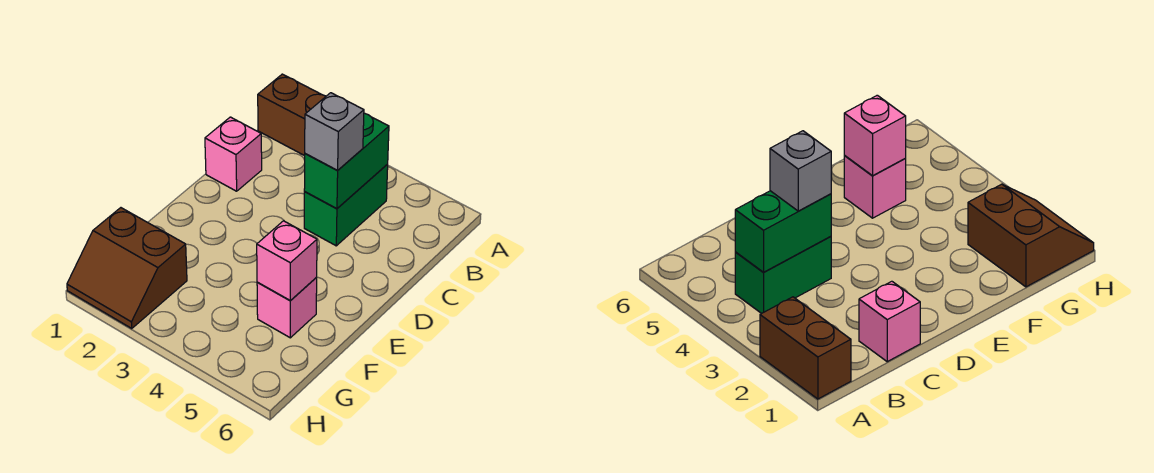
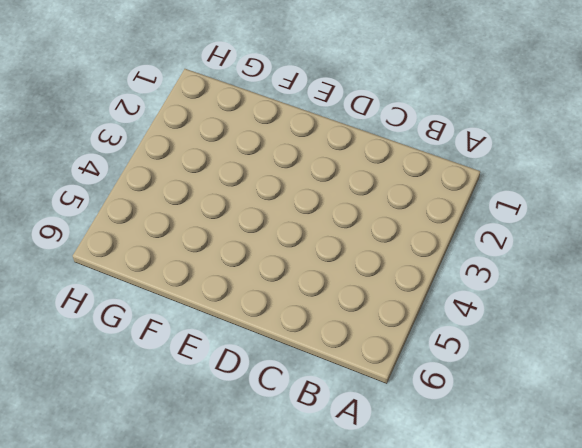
none -> brown brick A1:A2 level 1
none -> green brick B4:C4 level 1

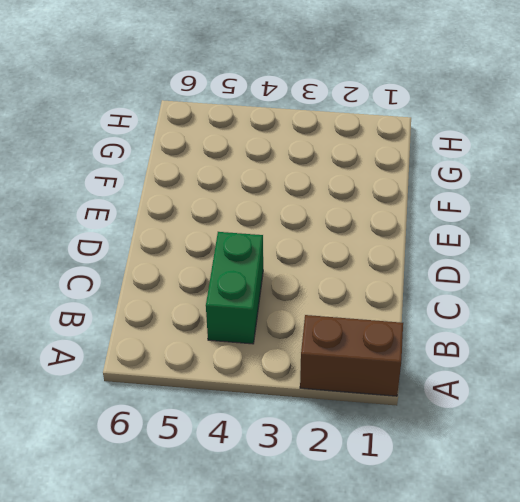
none -> pink brick C1 level 1
none -> pink brick F5 level 1

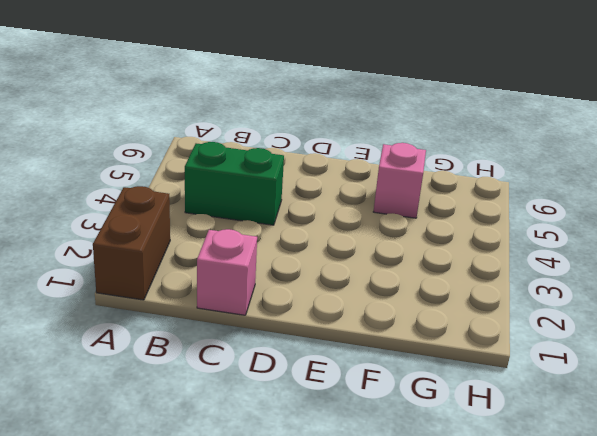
none -> brown slope G1:H2 level 1 top G
none -> green brick B4:C4 level 2

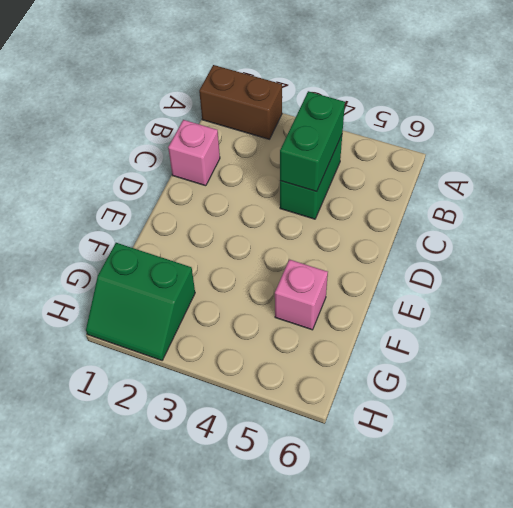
green slope G1:H2 level 1 top G -> brown slope G1:H2 level 1 top G
none -> pink brick F5 level 2
none -> grey brick C4 level 3

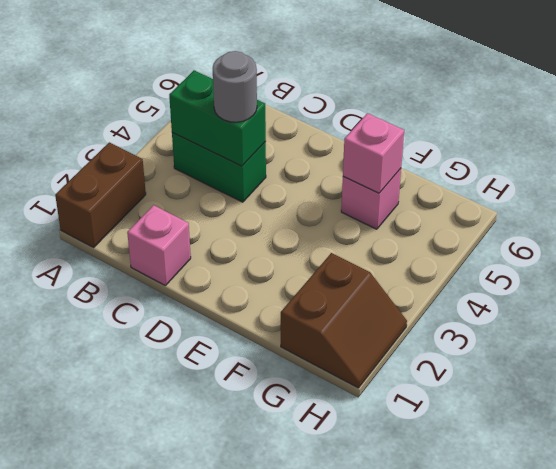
grey round brick C4 level 3 -> grey brick C4 level 3

